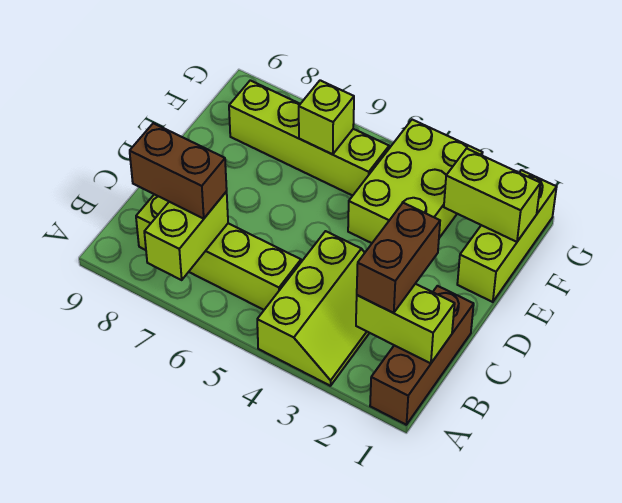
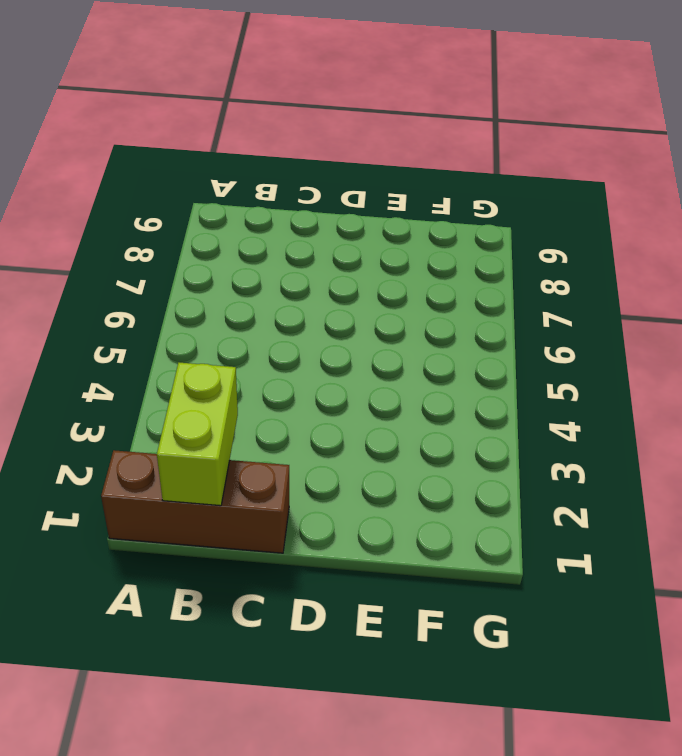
none -> lime slope A3:C4 level 1 top 4
none -> lime brick B5:B8 level 1
none -> lime brick E1:G1 level 1

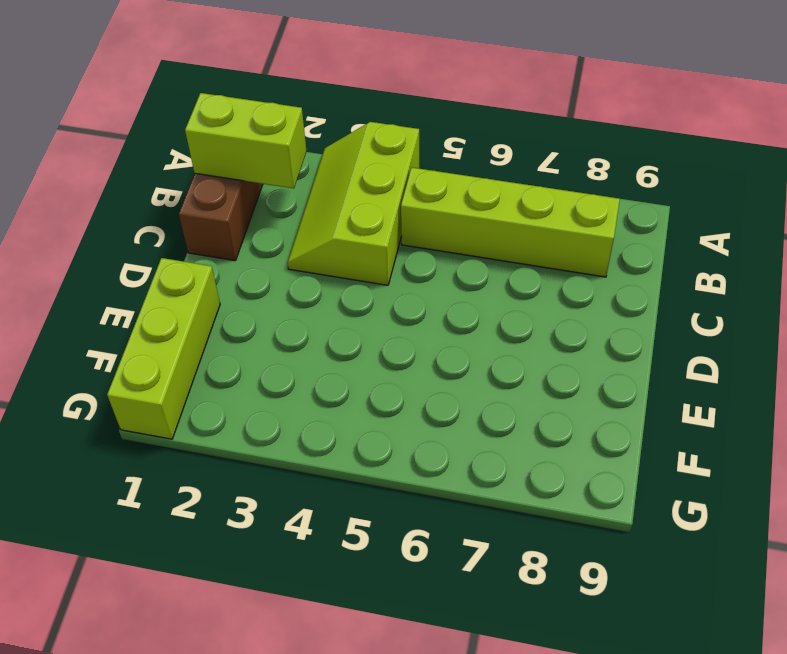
none -> lime brick E3:G4 level 1
none -> lime brick F5:F8 level 1
none -> lime brick A7:B7 level 2

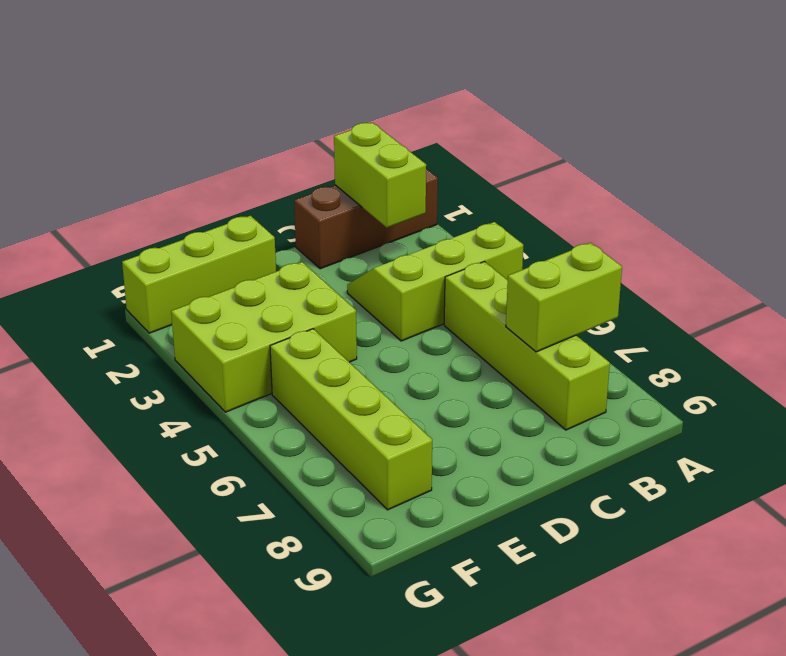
none -> lime brick F1:F2 level 2
none -> lime brick F6 level 2
none -> brown brick B2:C2 level 3

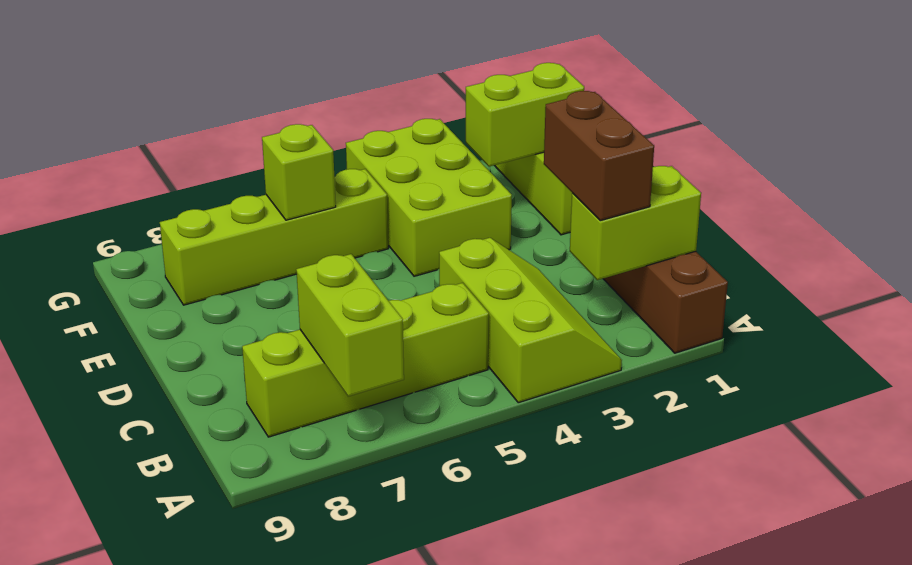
none -> brown brick B7:B8 level 3

